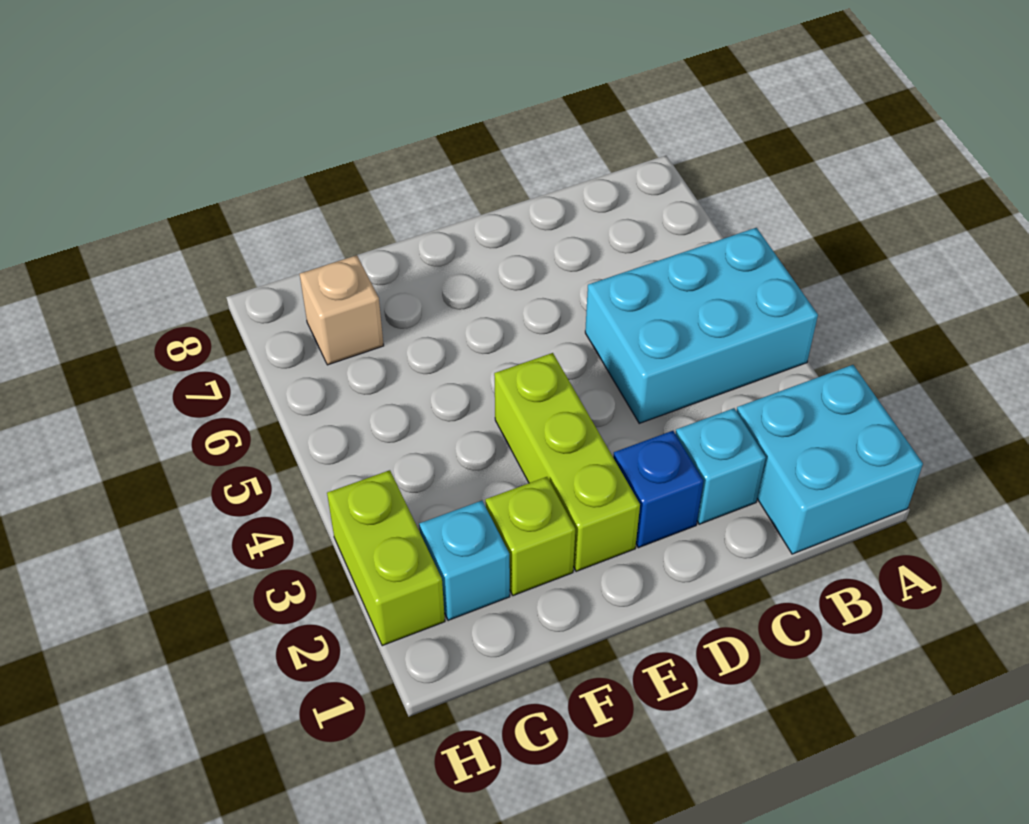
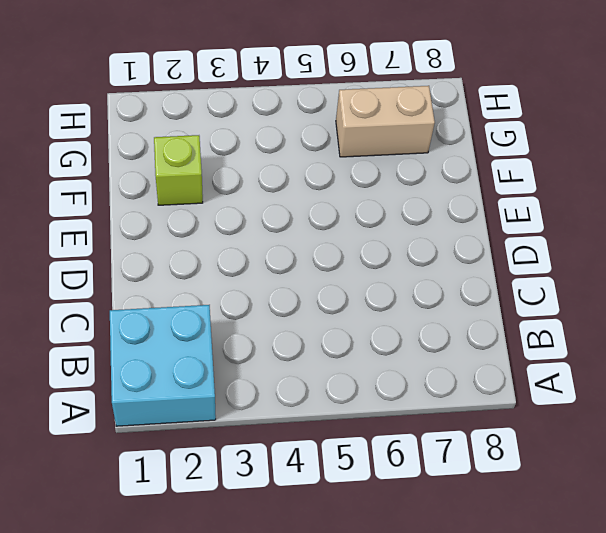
tan brick G6:G7 level 1 -> tan brick G7 level 1
none -> cyan brick A4:C5 level 1
none -> cyan brick C2 level 1

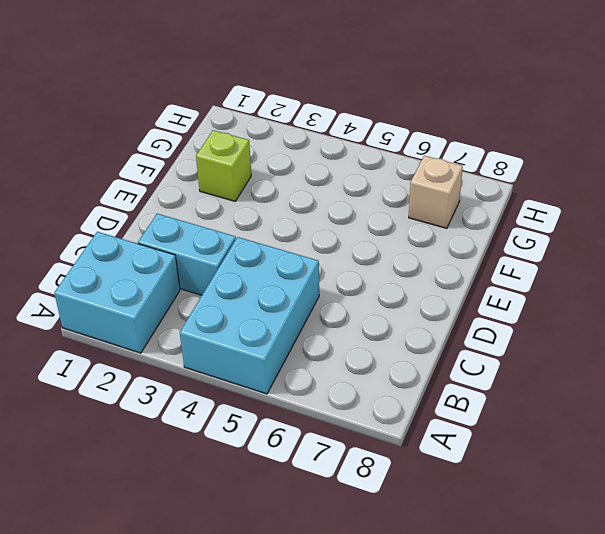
cyan brick C2:C3 level 1 -> cyan brick C2 level 1
none -> blue brick D2 level 1
none -> lime brick E2:E4 level 1

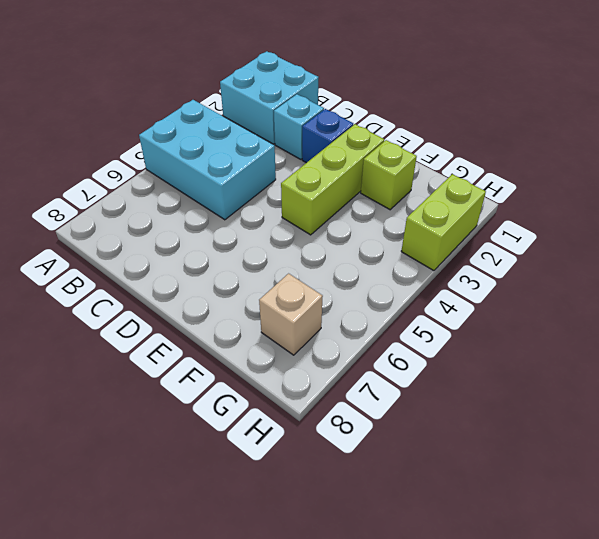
none -> cyan brick G2 level 1

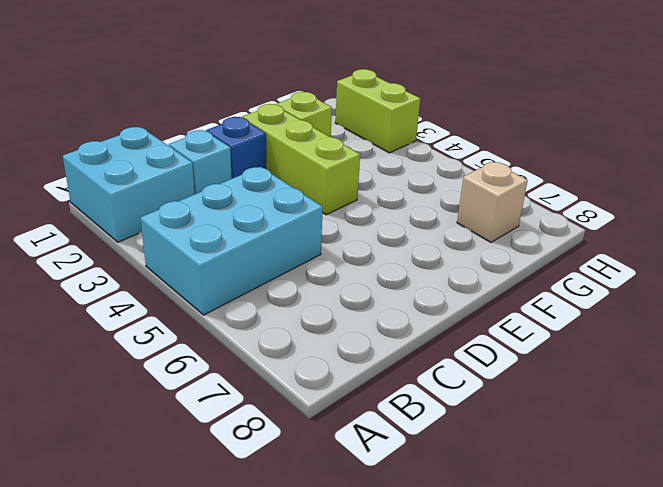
none -> cyan brick G2 level 1

